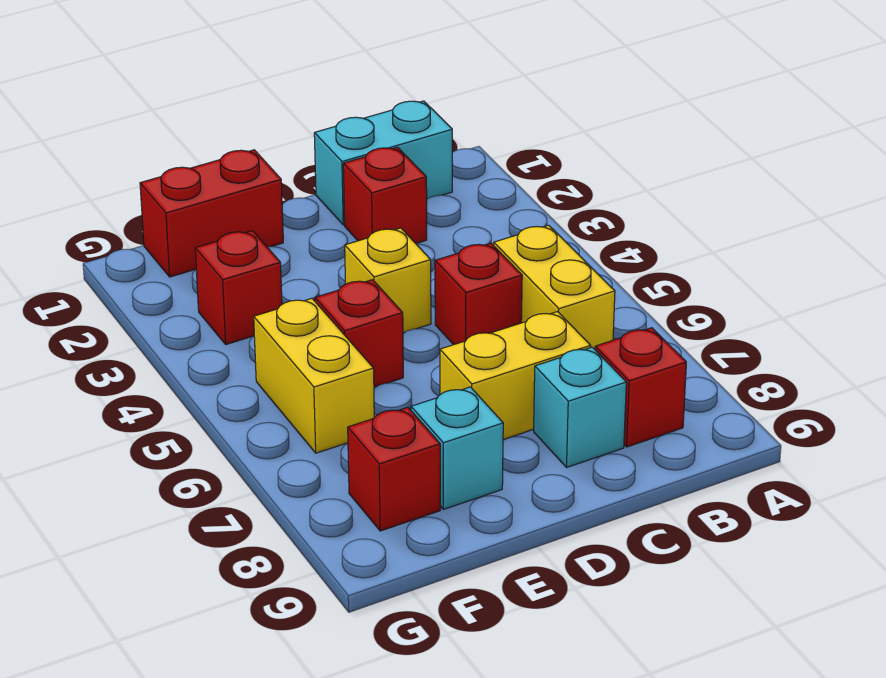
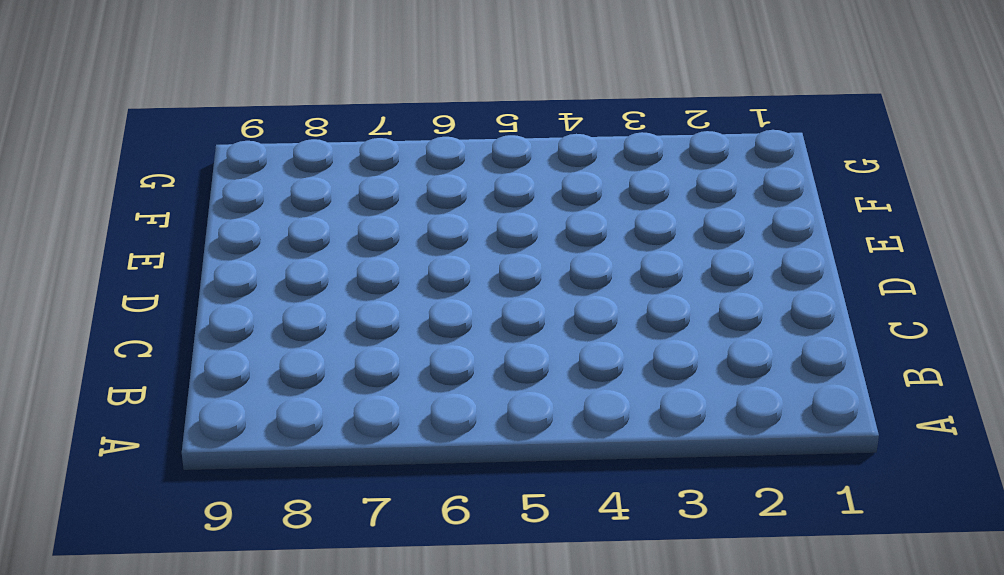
none -> cyan brick B1:C1 level 1
none -> yellow brick B5:B6 level 1
none -> red brick B8 level 1

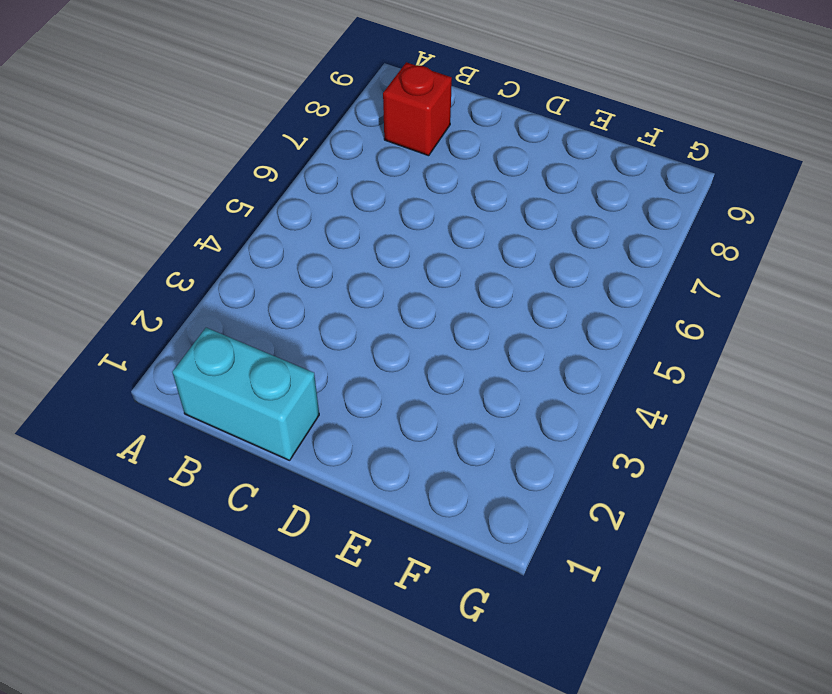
none -> yellow brick B5:B6 level 1
none -> red brick C2 level 1
none -> red brick C5 level 1

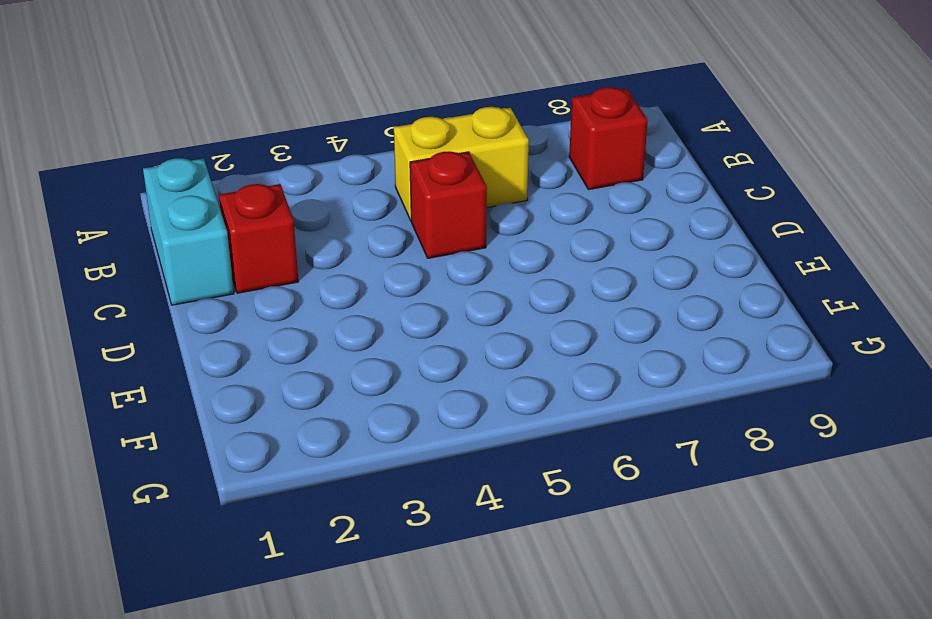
none -> yellow brick C7:D7 level 1
none -> cyan brick C8 level 1
none -> yellow brick D4 level 1

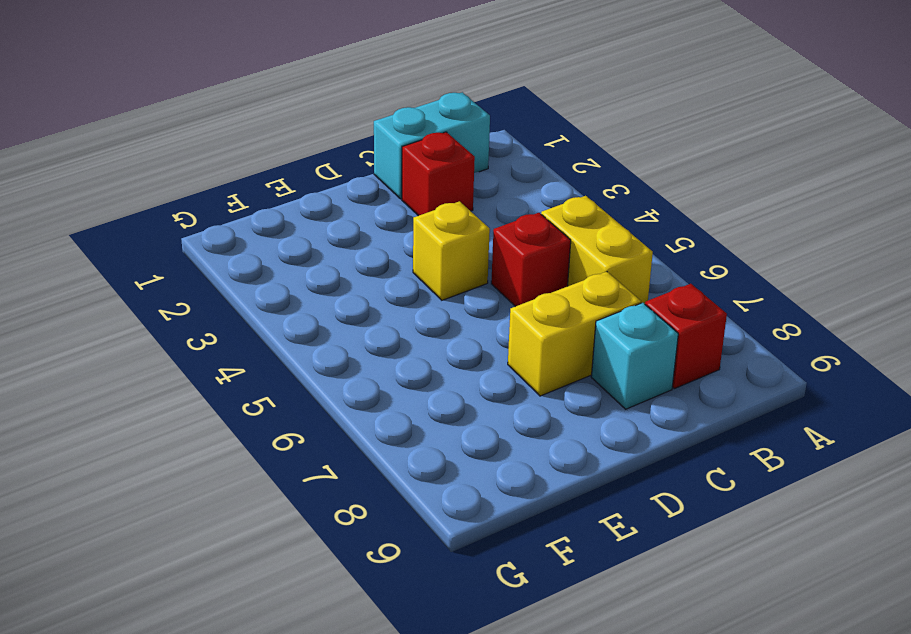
none -> red brick E1:F1 level 1
none -> red brick E5 level 1
none -> cyan brick E8 level 1

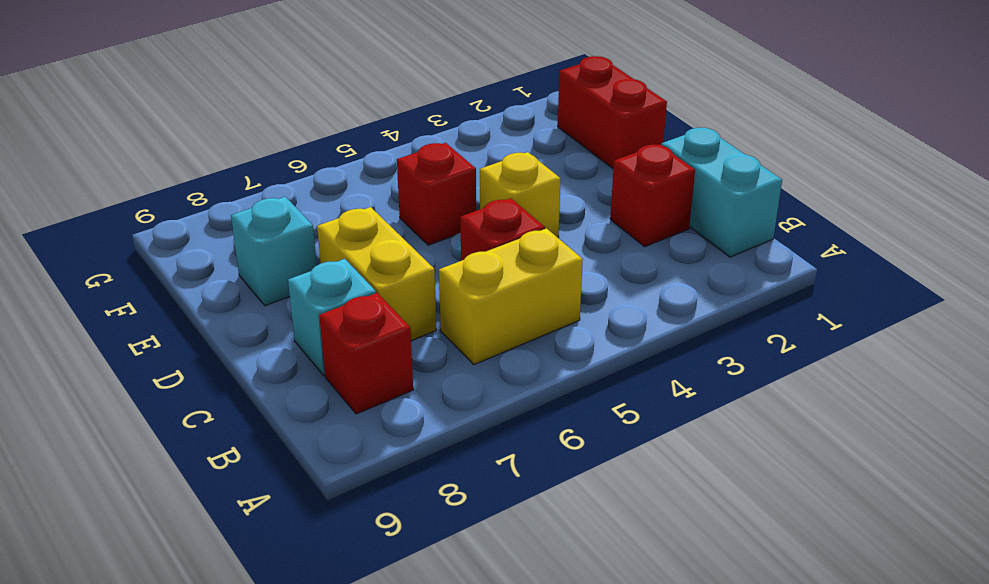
none -> red brick F3 level 1
none -> yellow brick F5:F6 level 1
none -> red brick F8 level 1

